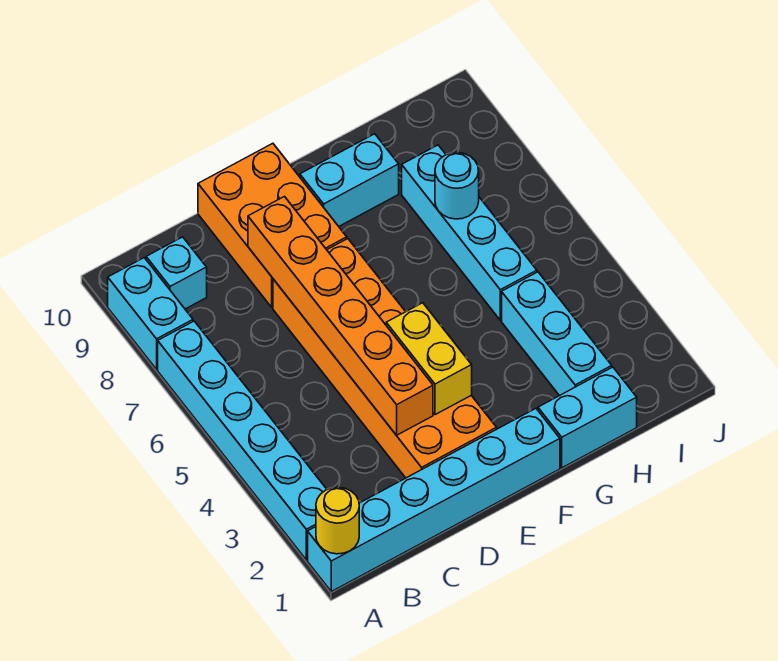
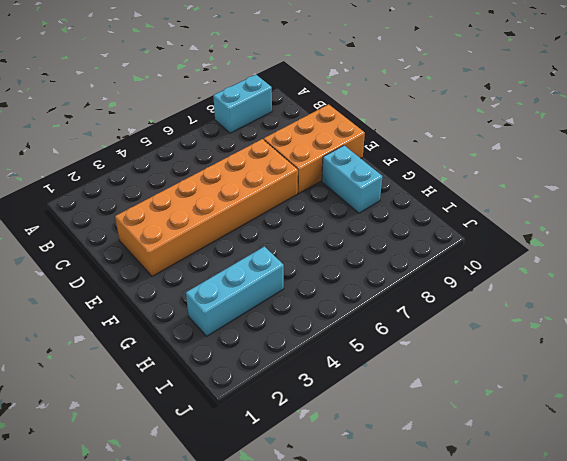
none -> cyan brick A1:F1 level 1
none -> cyan brick A2:A7 level 1
none -> cyan brick B9 level 1

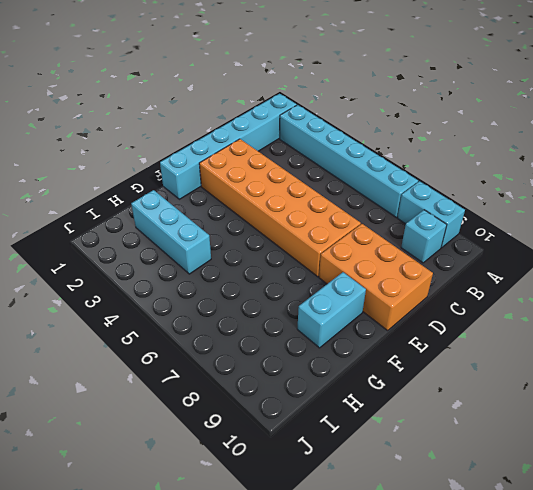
none -> cyan brick G1:H1 level 1
none -> cyan brick H5:H8 level 1
none -> yellow round brick A1 level 2

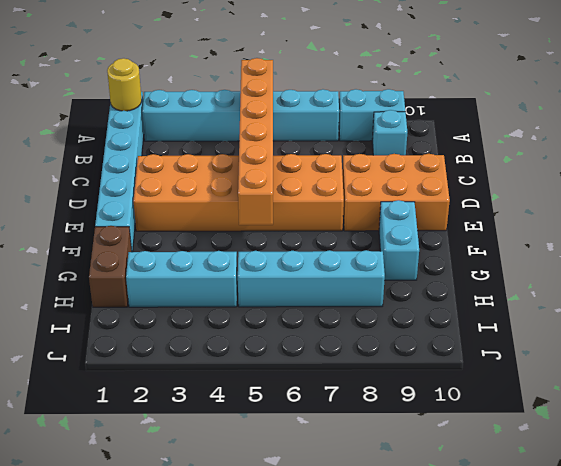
orange brick A5:F5 level 2 -> orange brick D3:D8 level 2
brown brick G1:H1 level 1 -> cyan brick G1:H1 level 1
none -> yellow brick E3:E4 level 2
none -> cyan round brick H7 level 2

